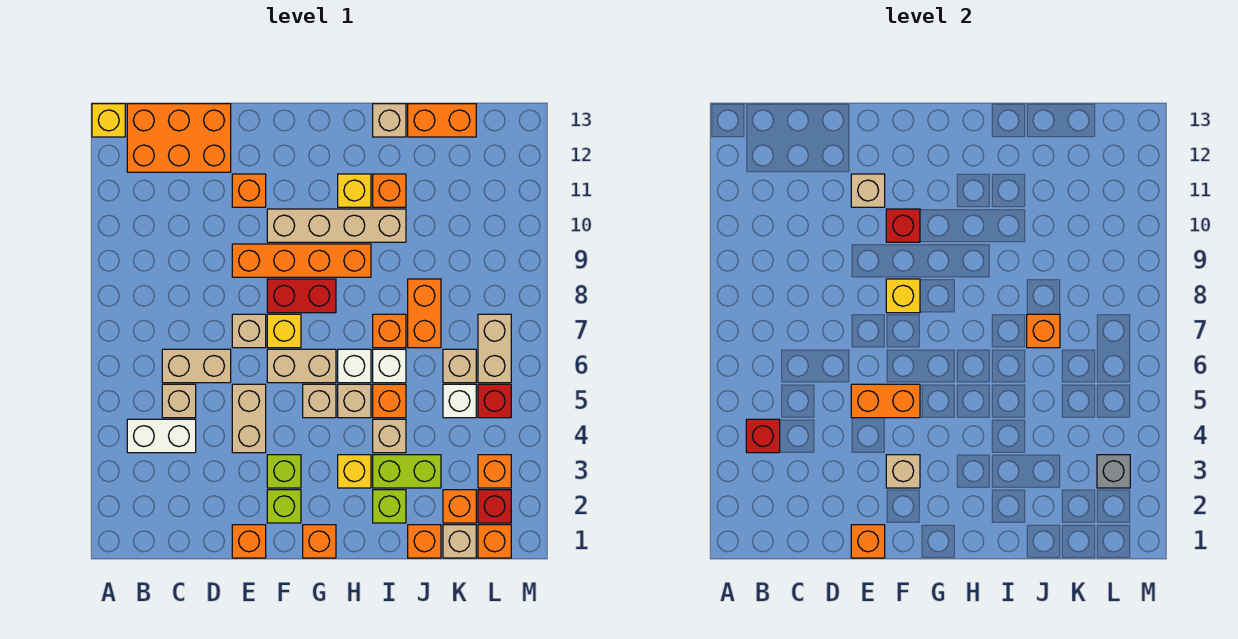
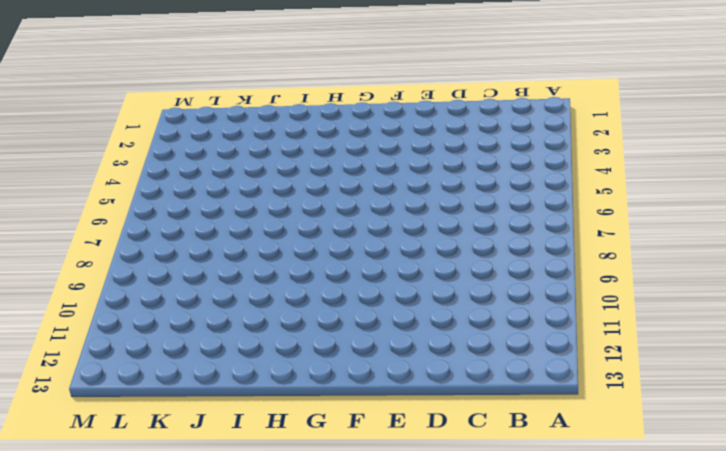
none -> yellow brick A13 level 1
none -> white brick B4:C4 level 1
none -> orange brick B12:D13 level 1
none -> tan brick C5 level 1

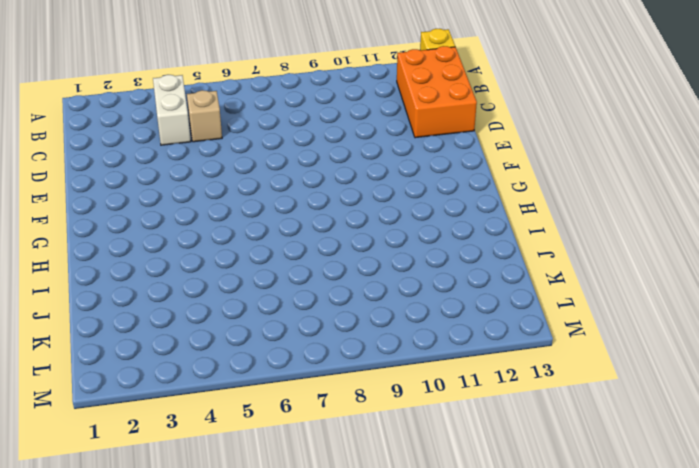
none -> tan brick C6:D6 level 1
none -> orange brick E1 level 1
none -> tan brick E4:E5 level 1
none -> tan brick E7 level 1

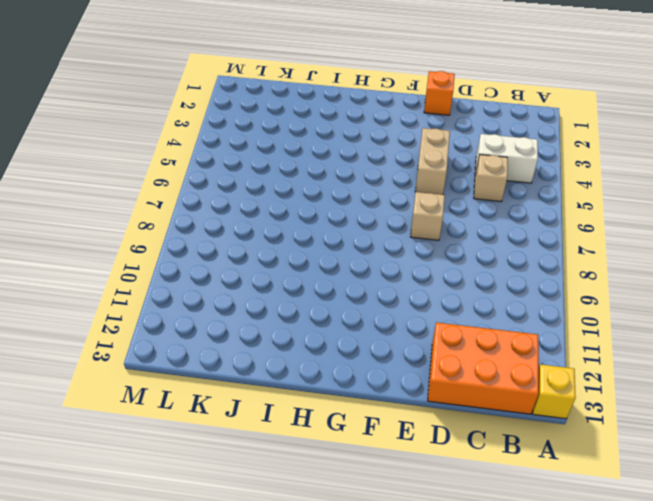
none -> tan brick C6:D6 level 1
none -> orange brick E9:H9 level 1
none -> orange brick E11 level 1
none -> lime brick F2 level 1

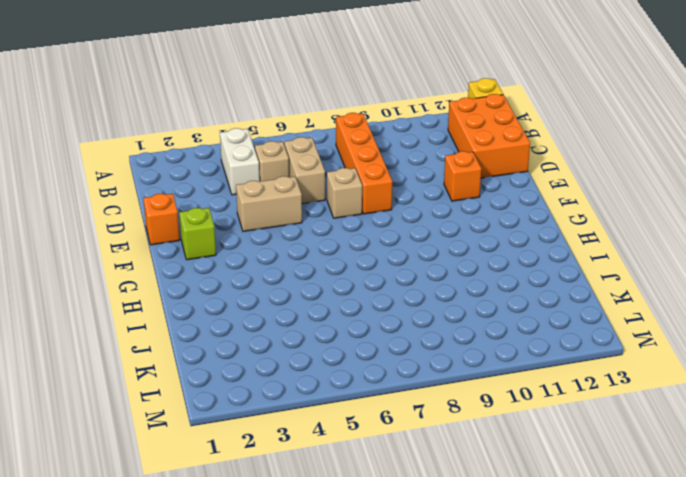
orange brick B8:E8 level 1 -> orange brick E9:H9 level 1
none -> lime brick F3 level 1
none -> tan brick F6:G6 level 1
none -> yellow brick F7 level 1
none -> red brick F8:G8 level 1

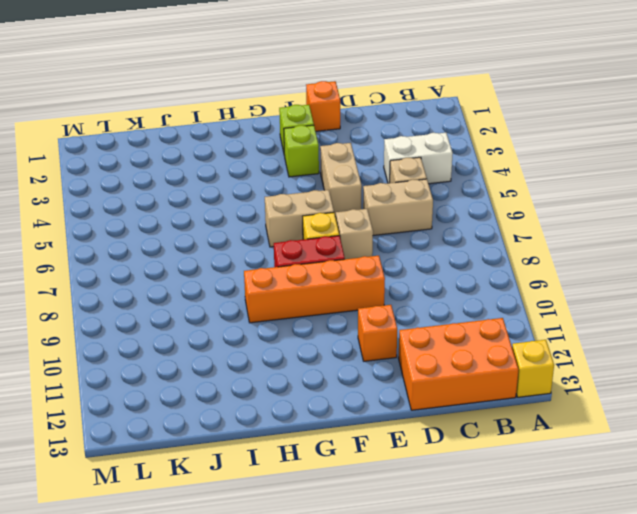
none -> tan brick F10:I10 level 1
none -> orange brick G1 level 1
none -> tan brick G5 level 1
none -> yellow brick H3 level 1

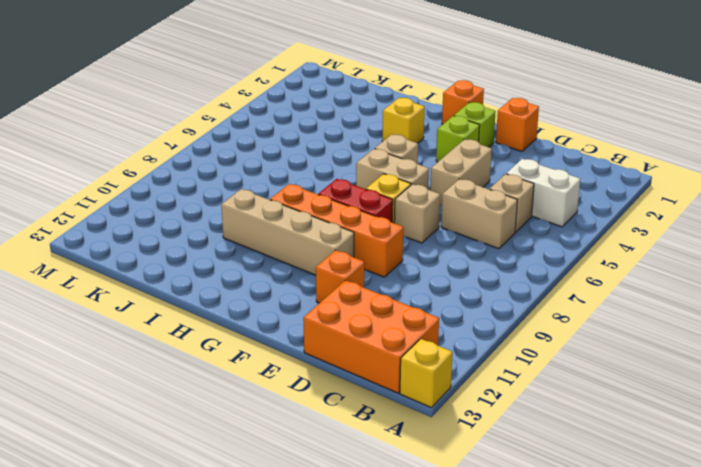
none -> tan brick H5 level 1
none -> white brick H6 level 1
none -> yellow brick H11 level 1
none -> lime brick I2 level 1

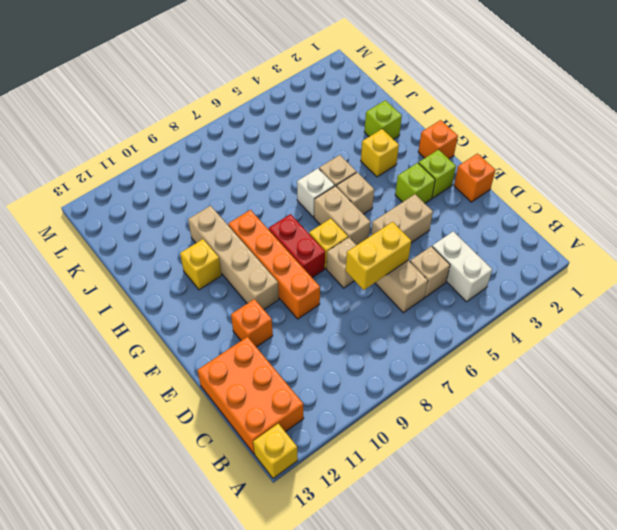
yellow brick D6:D7 level 2 -> none
none -> lime brick I3:J3 level 1
none -> tan brick I4 level 1
none -> orange brick I5 level 1
none -> white brick I6 level 1

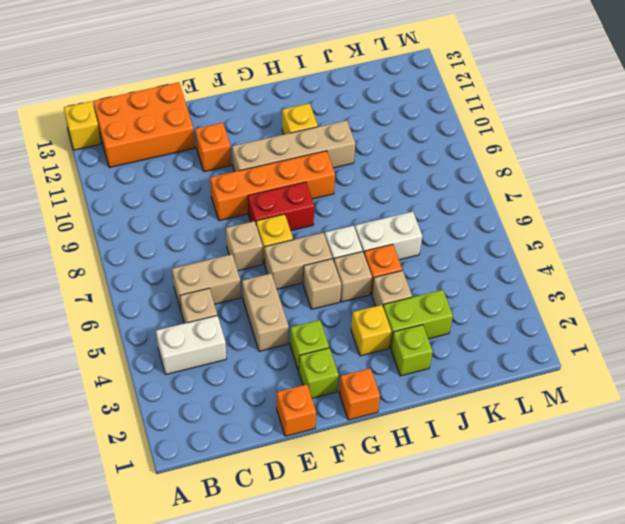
white brick I6:J6 level 1 -> white brick I6 level 1
none -> orange brick I7 level 1
none -> orange brick I11 level 1
none -> tan brick I13 level 1
none -> orange brick J1 level 1

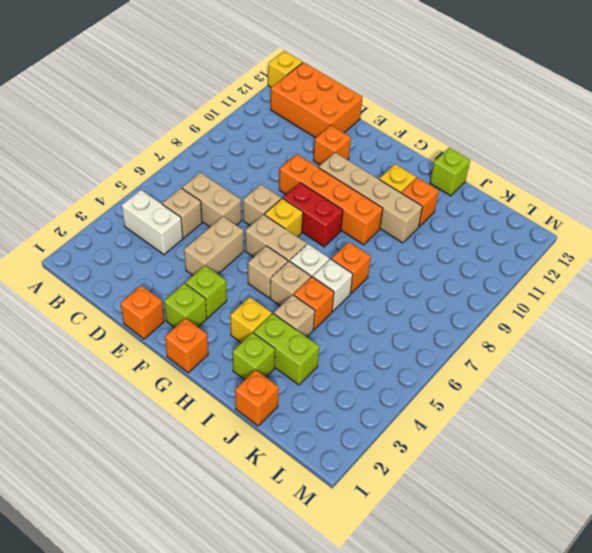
lime brick I13 level 1 -> tan brick I13 level 1
none -> orange brick J7:J8 level 1
none -> orange brick J13:K13 level 1
none -> tan brick K1 level 1
none -> orange brick K2 level 1

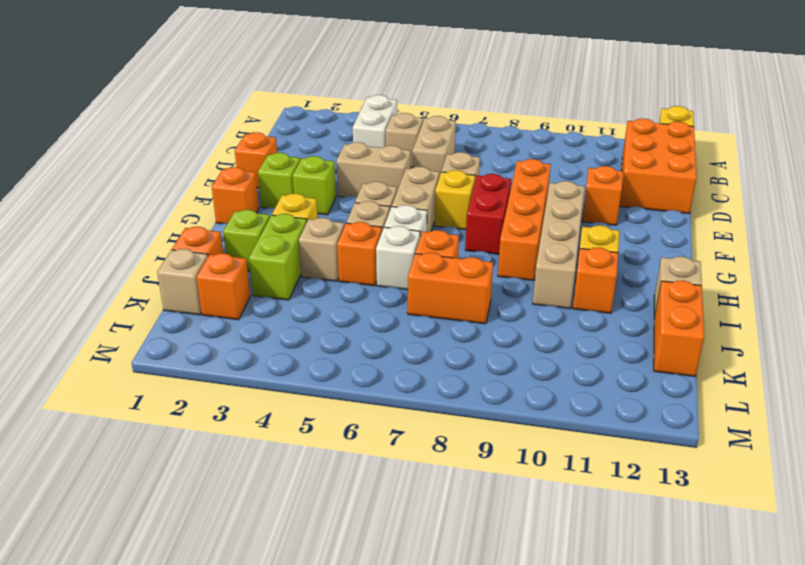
none -> white brick K5 level 1
none -> tan brick K6 level 1
none -> orange brick L1 level 1
none -> red brick L2 level 1

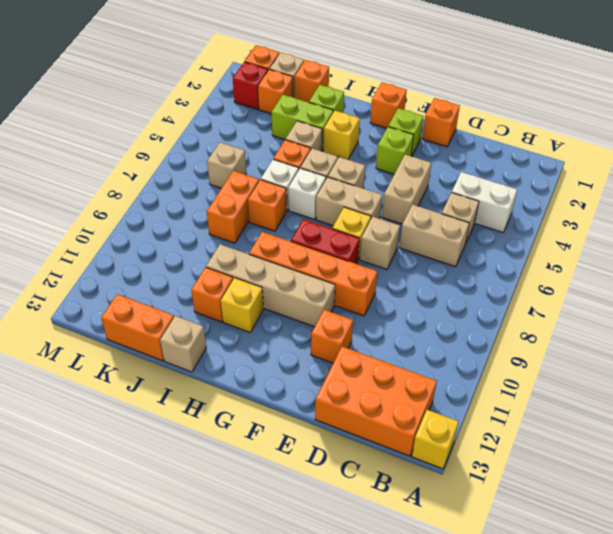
none -> white brick K5 level 1
none -> orange brick L3 level 1
none -> red brick L5 level 1
none -> tan brick L6:L7 level 1

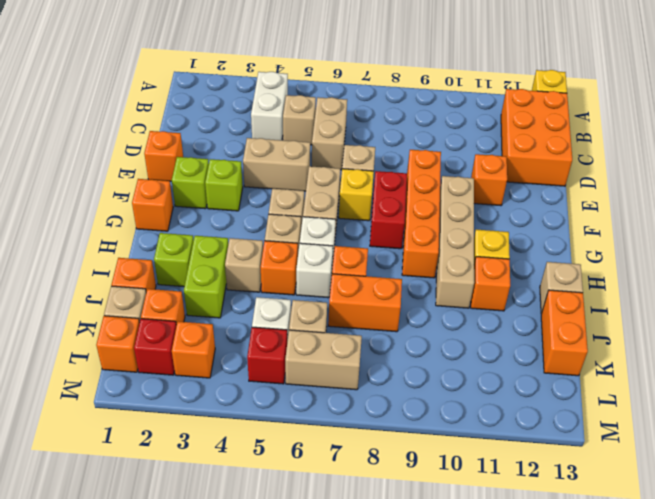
none -> yellow brick H3 level 1
none -> red brick B4 level 2
none -> orange brick E1 level 2
none -> orange brick E5:F5 level 2

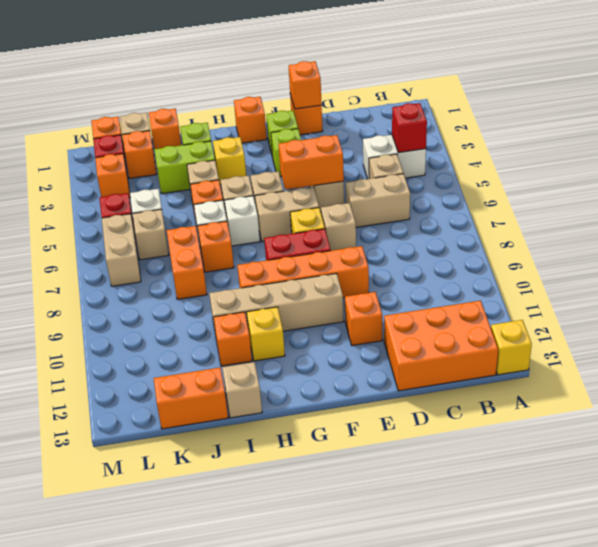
none -> tan brick E11 level 2
none -> tan brick F3 level 2
none -> yellow brick F8 level 2
none -> red brick F10 level 2

